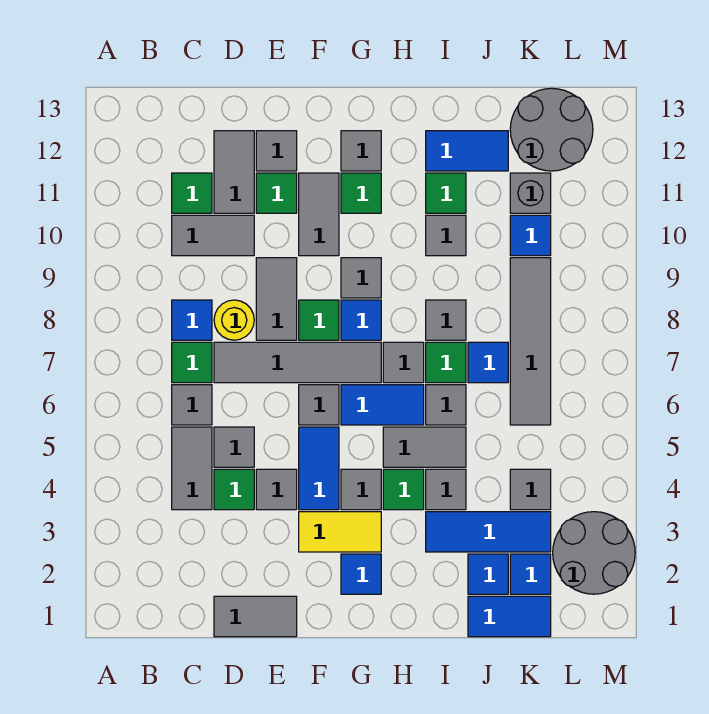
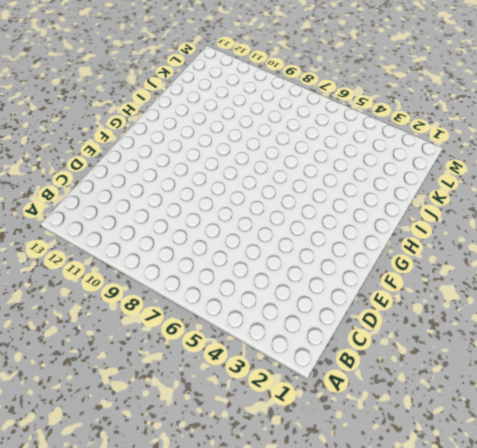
none -> grey tile C4:C5 level 1
none -> grey tile C6 level 1
none -> green tile C7 level 1
none -> blue tile C8 level 1

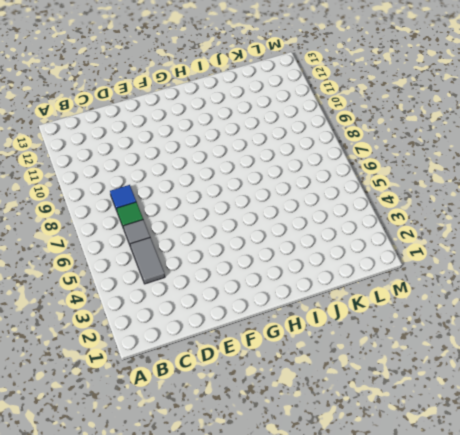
none -> grey tile C10:D10 level 1
none -> green tile C11 level 1
none -> grey tile D1:E1 level 1
none -> green tile D4 level 1

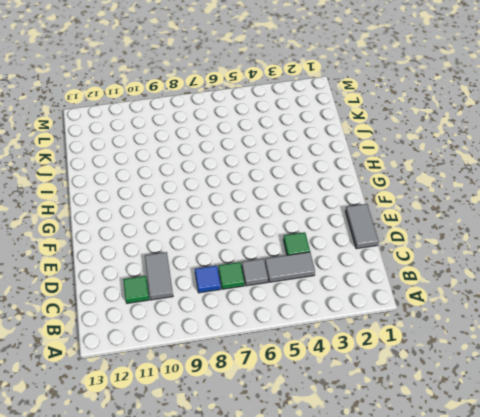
none -> grey tile D5 level 1
none -> grey tile D7:G7 level 1
none -> yellow round brick D8 level 1
none -> grey tile D11:D12 level 1

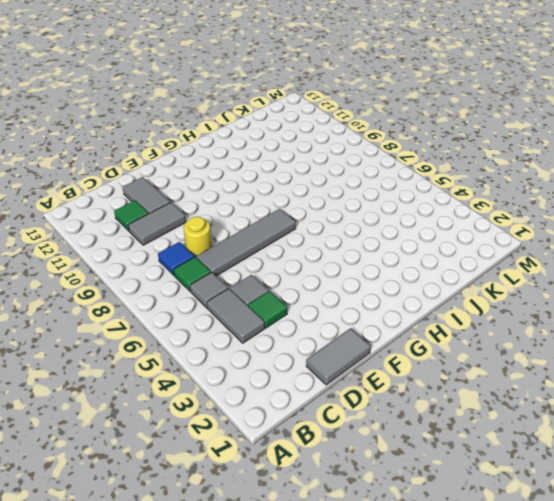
none -> grey tile E4 level 1
none -> grey tile E8:E9 level 1
none -> green tile E11 level 1
none -> grey tile E12 level 1

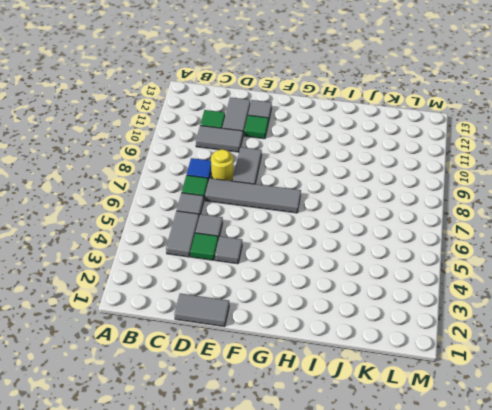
none -> yellow tile F3:G3 level 1
none -> blue tile F4:F5 level 1
none -> grey tile F6 level 1
none -> green tile F8 level 1

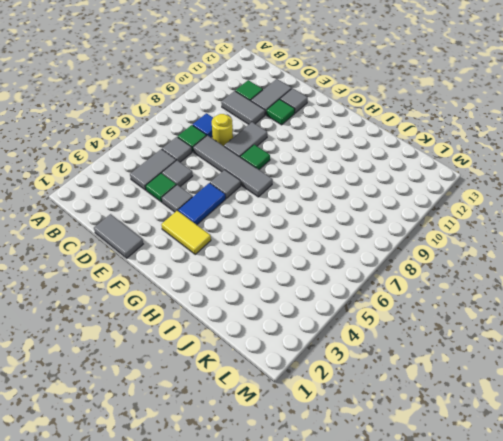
none -> grey tile F10:F11 level 1
none -> blue tile G2 level 1
none -> grey tile G4 level 1
none -> blue tile G6:H6 level 1

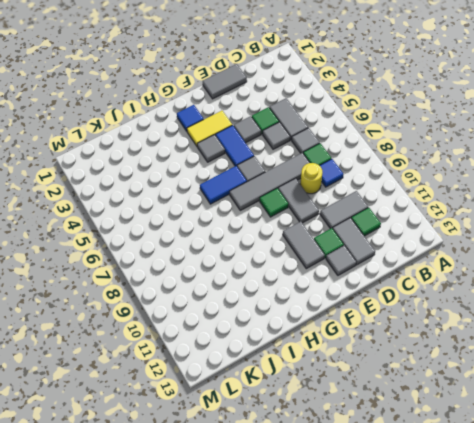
none -> blue tile G8 level 1
none -> grey tile G9 level 1
none -> green tile G11 level 1
none -> grey tile G12 level 1

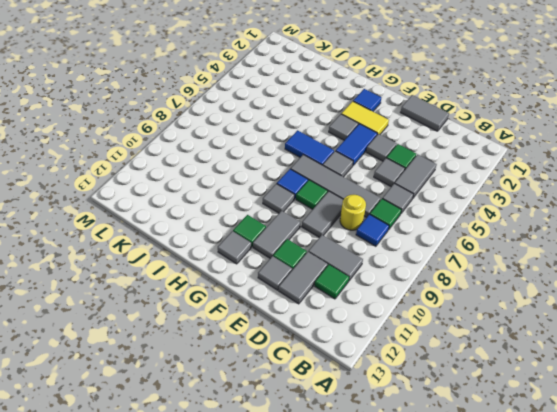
none -> green tile H4 level 1
none -> grey tile H5:I5 level 1
none -> grey tile H7 level 1
none -> blue tile I3:K3 level 1

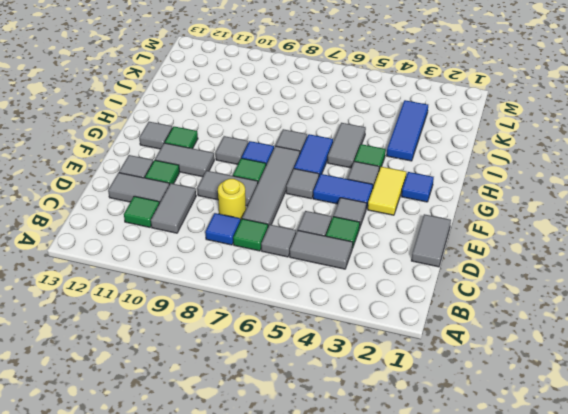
none -> grey tile I4 level 1
none -> grey tile I6 level 1
none -> green tile I7 level 1
none -> grey tile I8 level 1

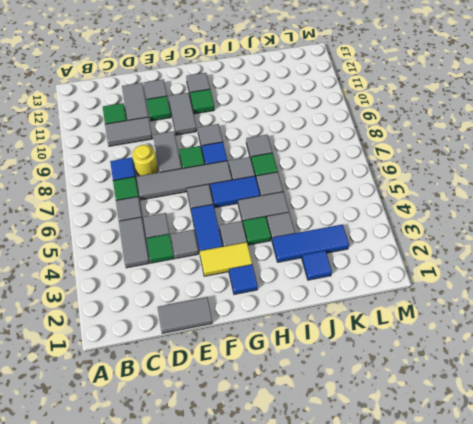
none -> grey tile I10 level 1
none -> green tile I11 level 1
none -> blue tile I12:J12 level 1
none -> blue tile J1:K1 level 1

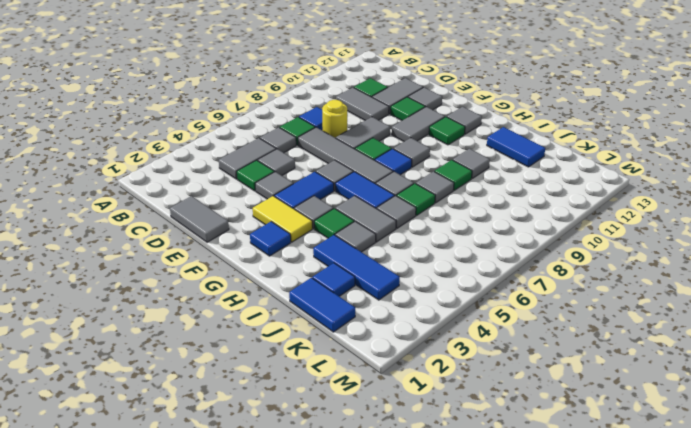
green tile I9 level 1 -> green tile I11 level 1
none -> blue tile J7 level 1
none -> blue tile K2 level 1
none -> grey tile K4 level 1
none -> grey tile K6:K9 level 1

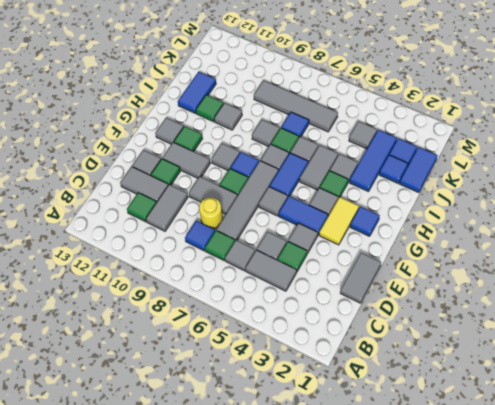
none -> blue tile K10 level 1
none -> grey brick K11 level 1
none -> grey round brick K12:L13 level 1
none -> grey round brick L2:M3 level 1

